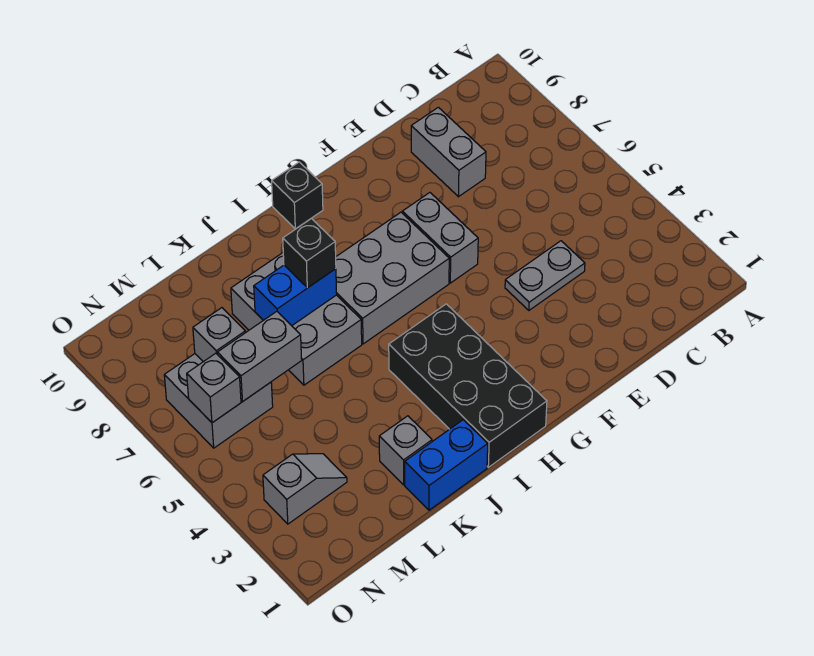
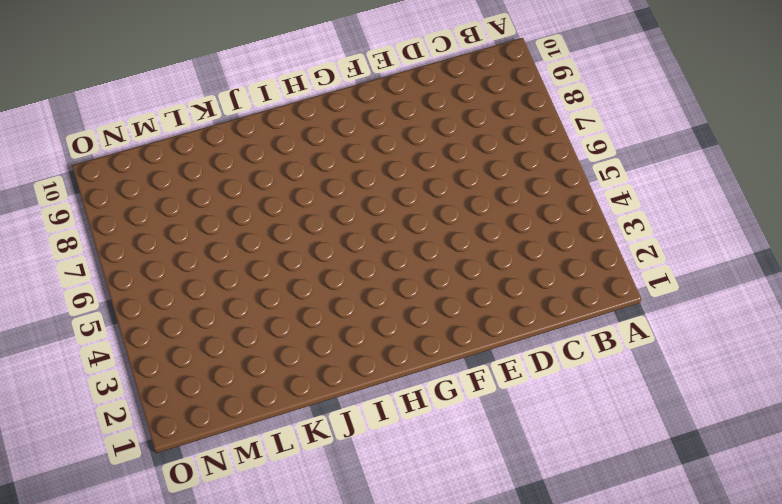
none -> grey plate D4:E4 level 1
none -> grey brick D8:D9 level 1
none -> grey brick F6:F7 level 1

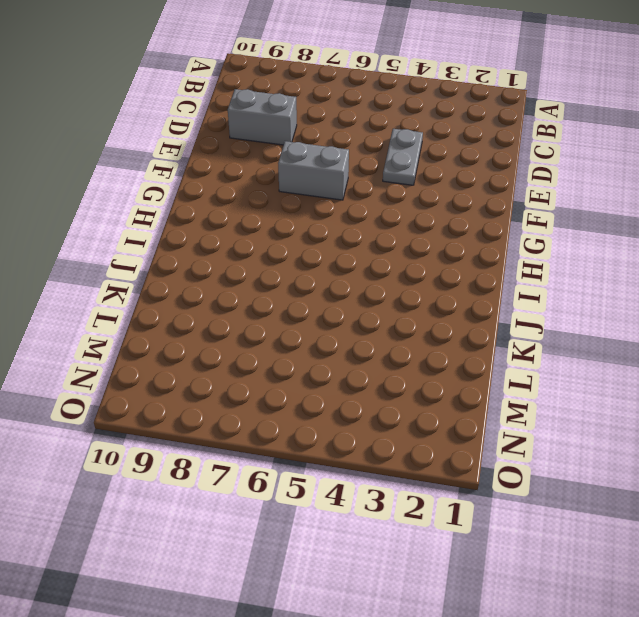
none -> grey brick G6:I7 level 1
none -> black brick H1:I4 level 1
none -> black brick H10 level 1

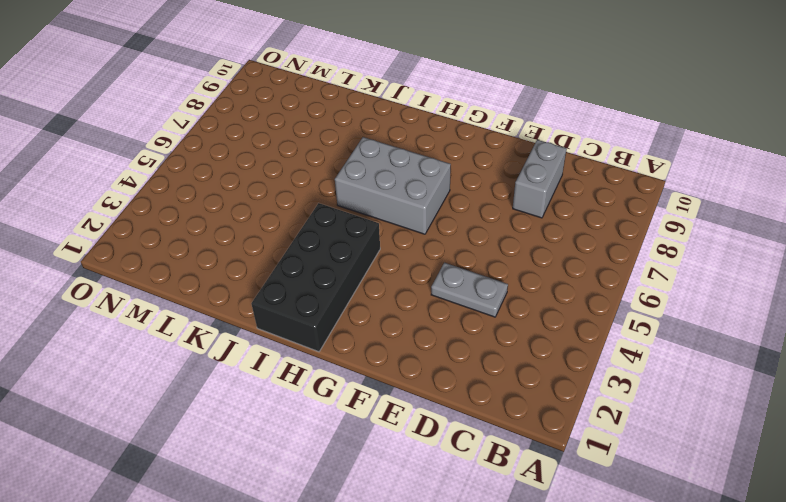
none -> grey brick F6:F7 level 1
none -> black brick H10 level 1
none -> blue brick J1:K1 level 1

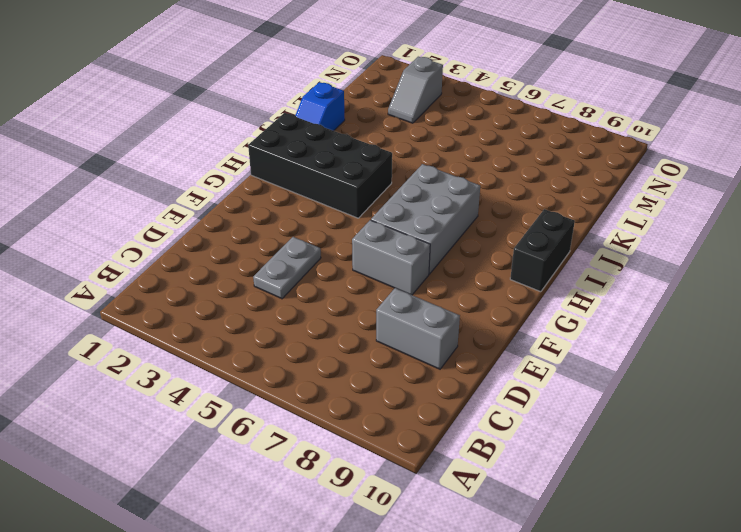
black brick H10:I10 level 1 -> black brick H10 level 1
blue slope J1:K1 level 1 top K -> blue brick J1:K1 level 1
none -> grey brick J6:K8 level 1
none -> grey brick K2 level 1
none -> grey brick M6:N7 level 1

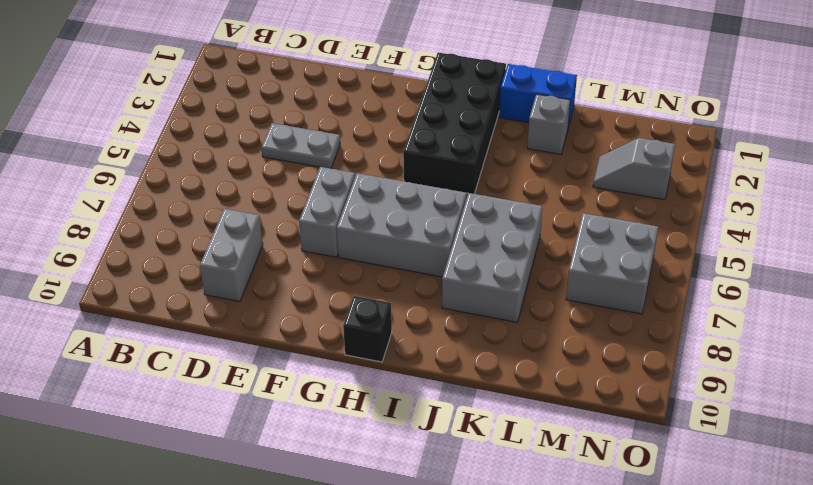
none -> blue brick J7:K7 level 2
none -> grey brick L6:M6 level 2
none -> grey brick M7 level 2

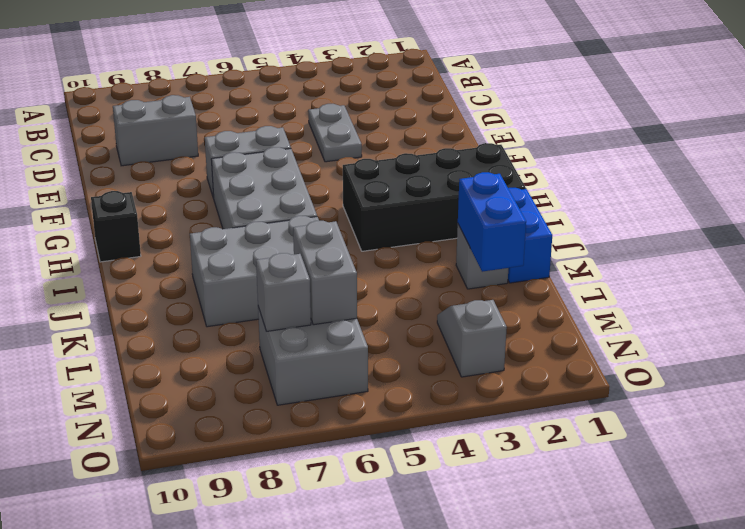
blue brick K2:L2 level 2 -> blue brick J7:K7 level 2
none -> grey brick N6 level 2
none -> black brick J7 level 3

